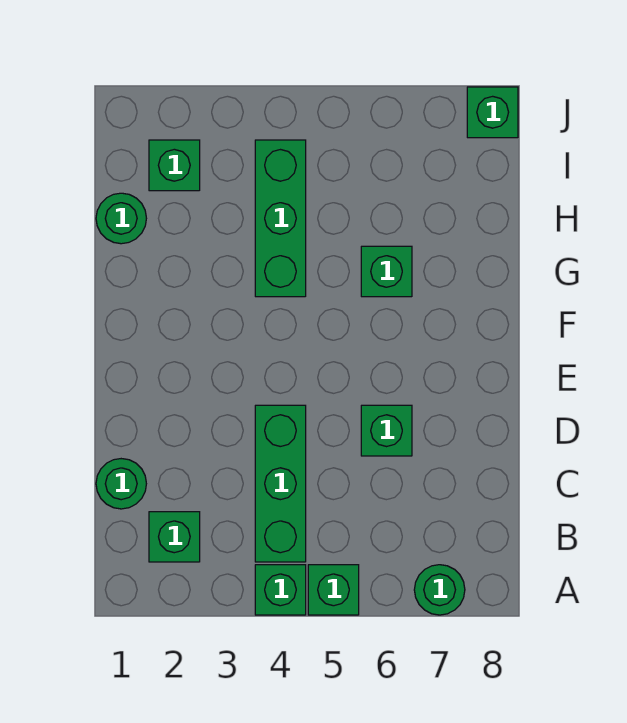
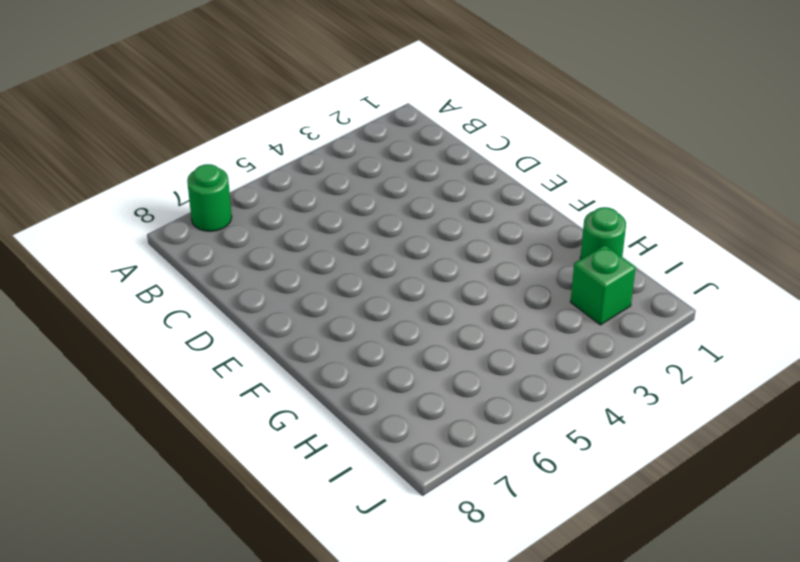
none -> green brick A4 level 1
none -> green brick A5 level 1
none -> green brick B2 level 1

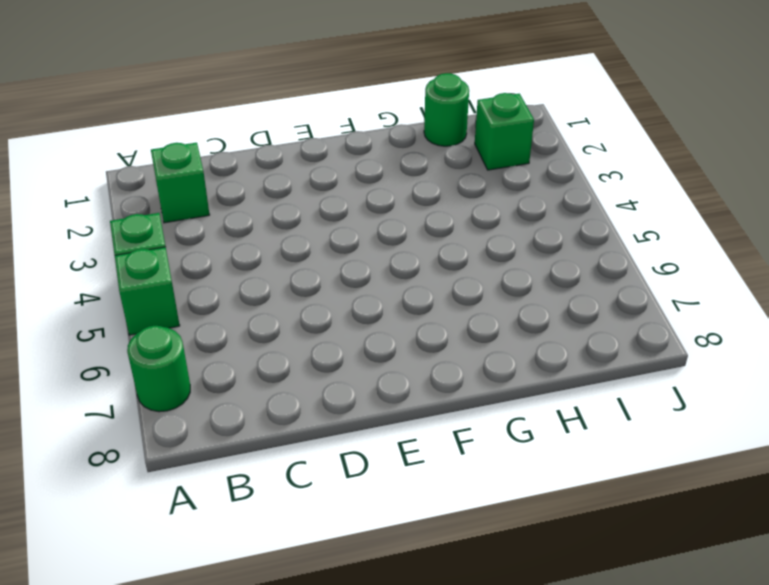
none -> green brick B4:D4 level 1
none -> green round brick C1 level 1
none -> green brick D6 level 1

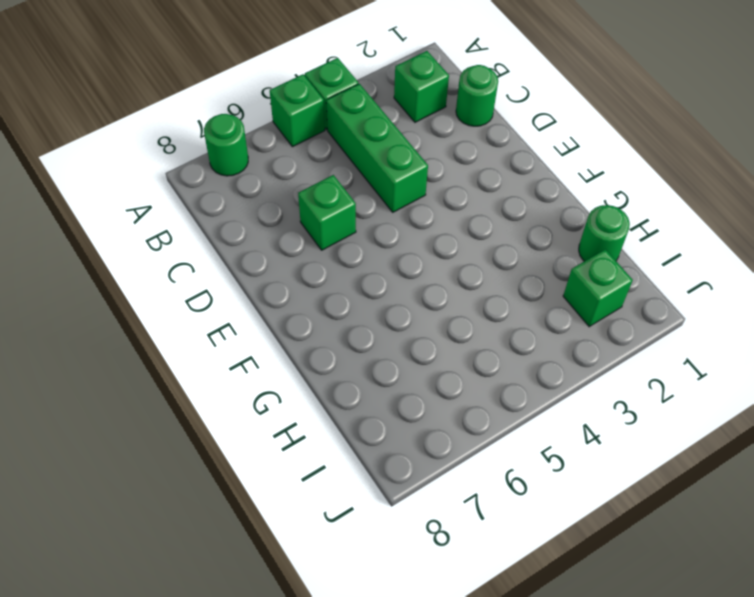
none -> green brick G4:I4 level 1
none -> green brick G6 level 1
none -> green brick J8 level 1

